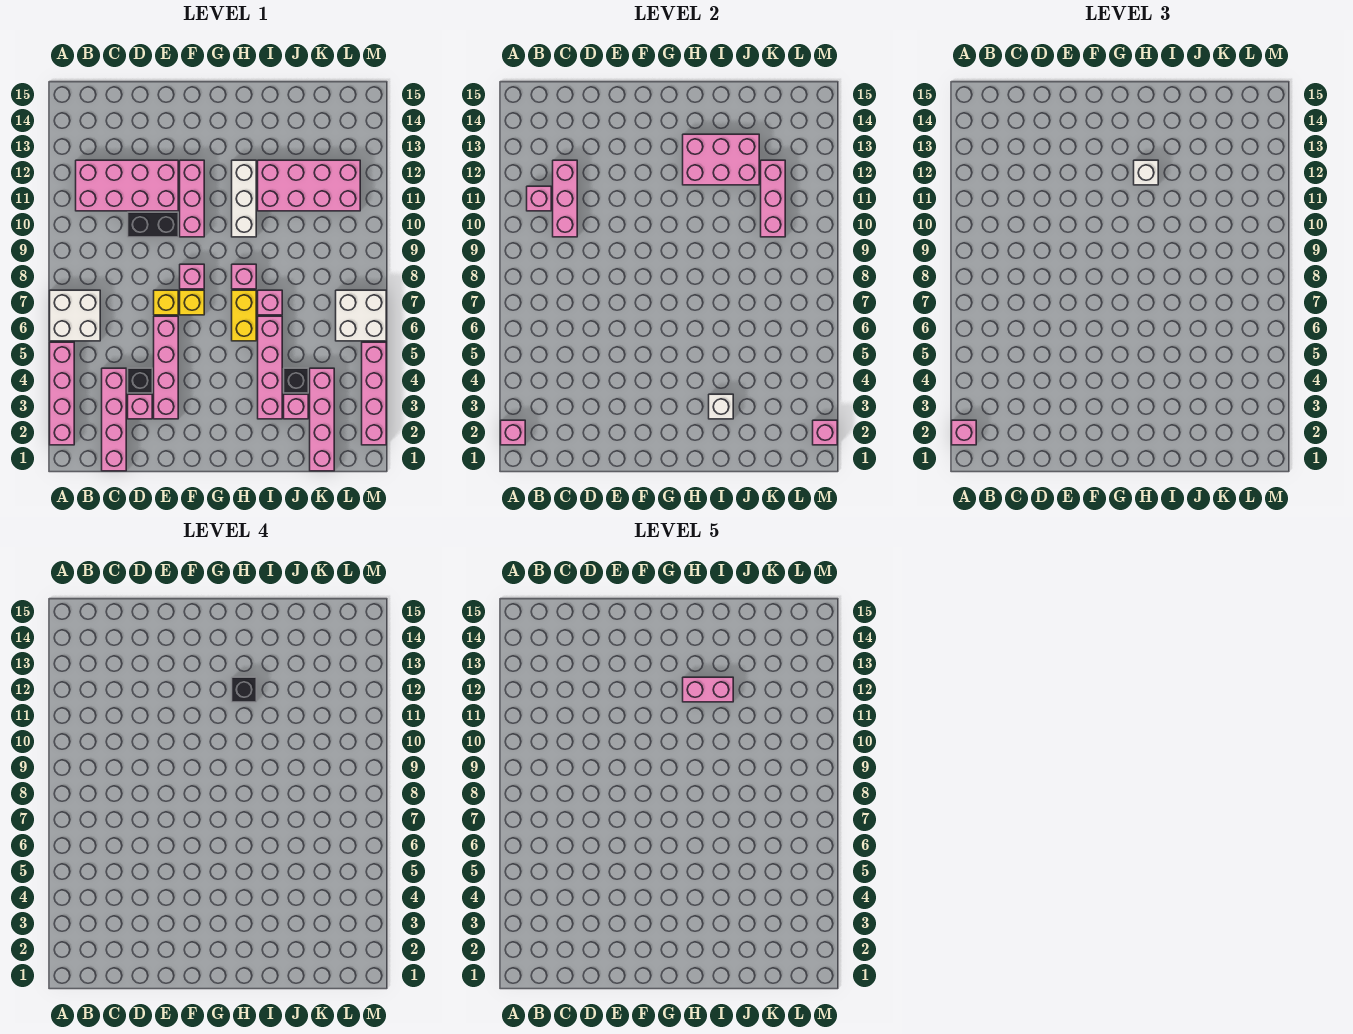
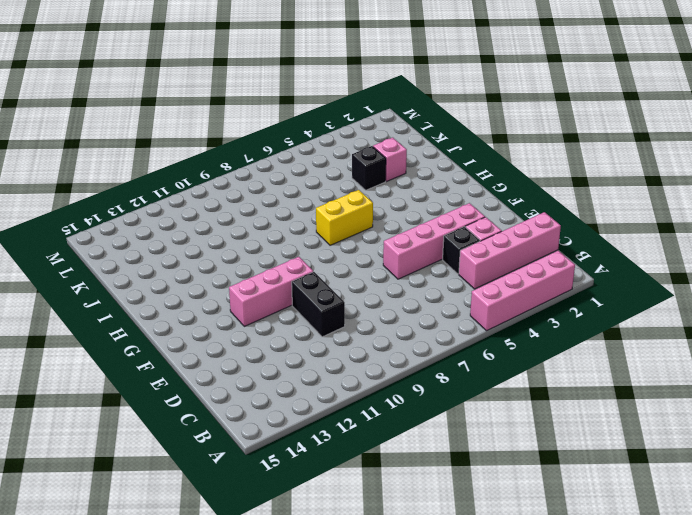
none -> white brick A6:B7 level 1
none -> pink brick B11:E12 level 1
none -> yellow brick E7 level 1
none -> yellow brick F7 level 1

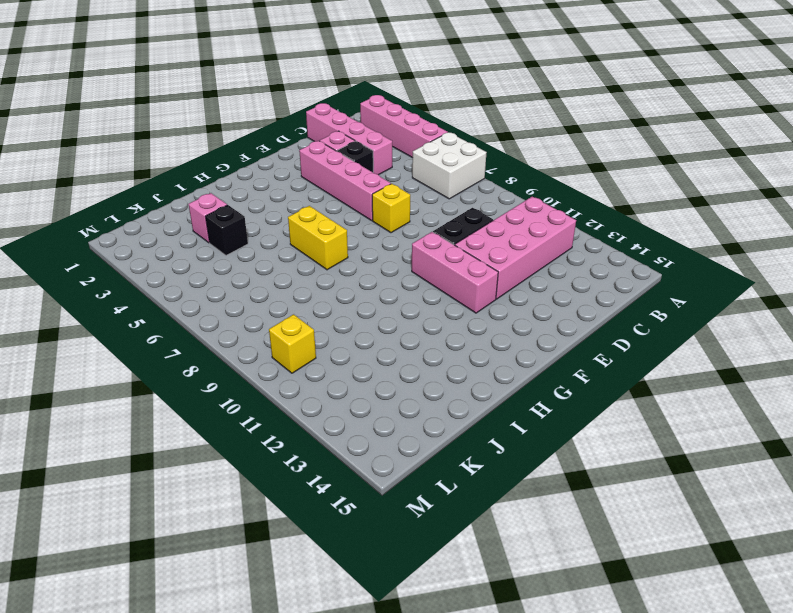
yellow brick L10 level 1 -> yellow brick F7 level 1
none -> pink brick F8 level 1
none -> pink brick H8 level 1
none -> white brick H10:H12 level 1
none -> pink brick I3:I6 level 1

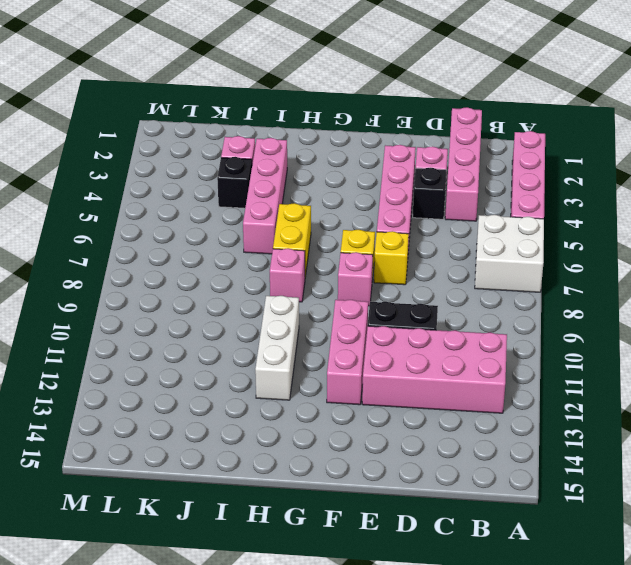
none -> pink brick I7 level 1
none -> pink brick I11:L12 level 1
none -> pink brick K1:K4 level 1
none -> white brick L6:M7 level 1

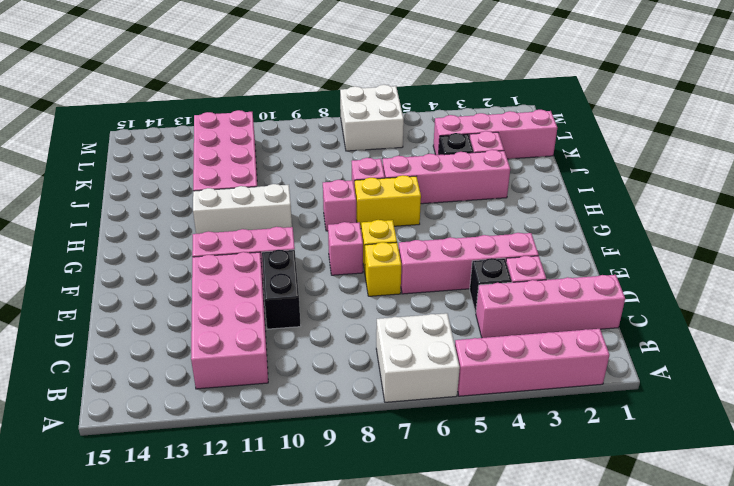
none -> pink brick M2:M5 level 1
none -> pink brick A2 level 2
none -> pink brick B11 level 2
none -> pink brick C10:C12 level 2

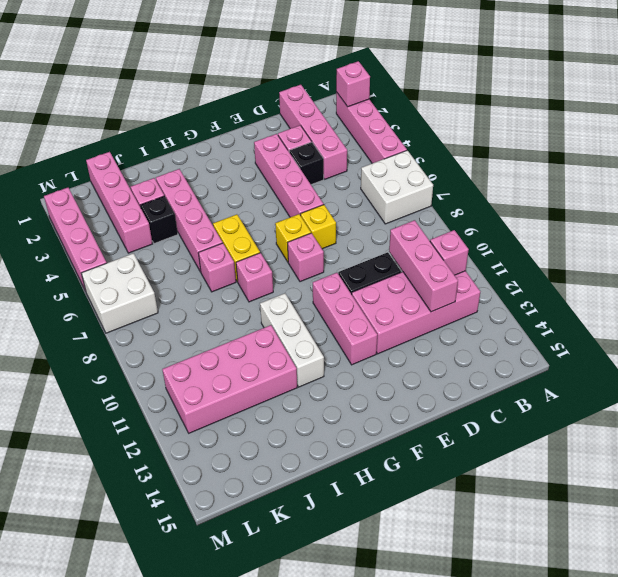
none -> pink brick H12:J13 level 2
none -> white brick I3 level 2
none -> pink brick K10:K12 level 2
none -> pink brick M2 level 2

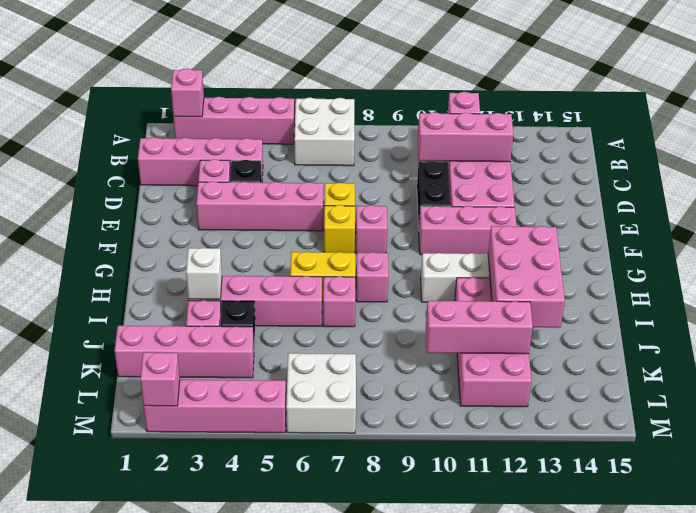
none -> pink brick A2 level 3
none -> white brick H12 level 3
none -> black brick H12 level 4
none -> pink brick H12:I12 level 5

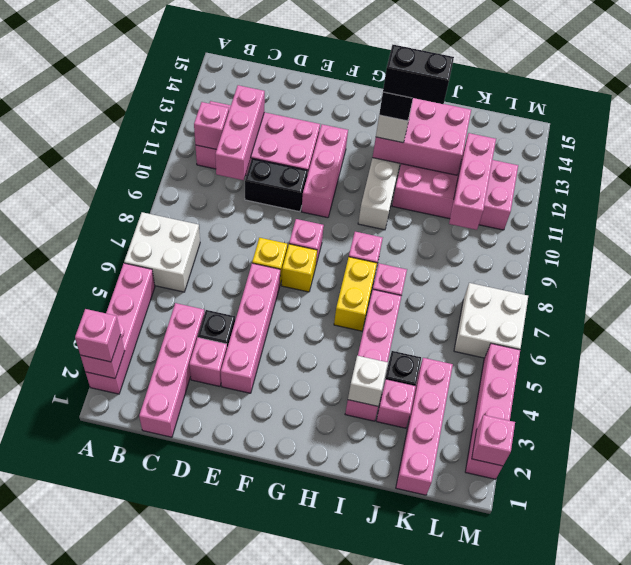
black brick H12:I12 level 5 -> pink brick H12:I12 level 5

